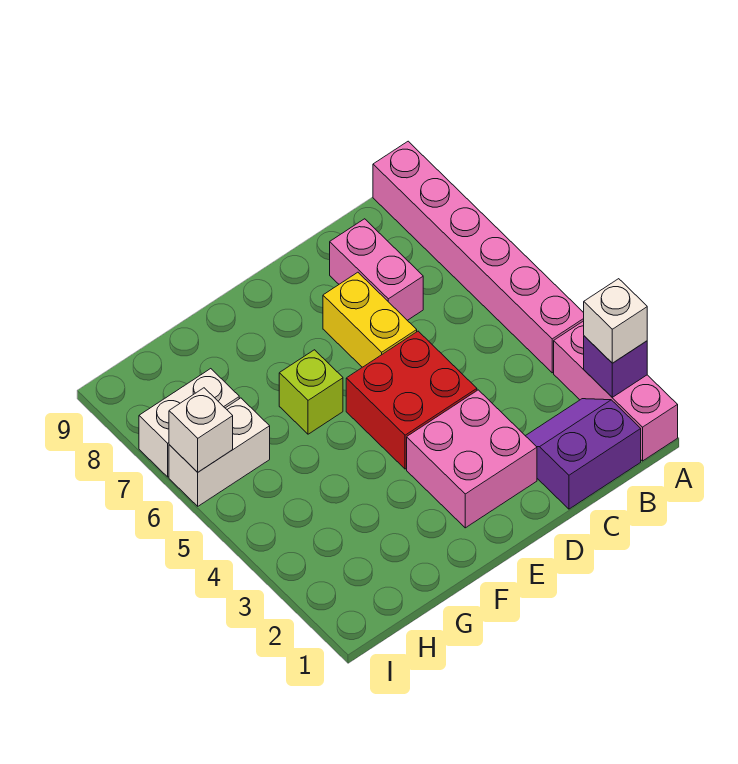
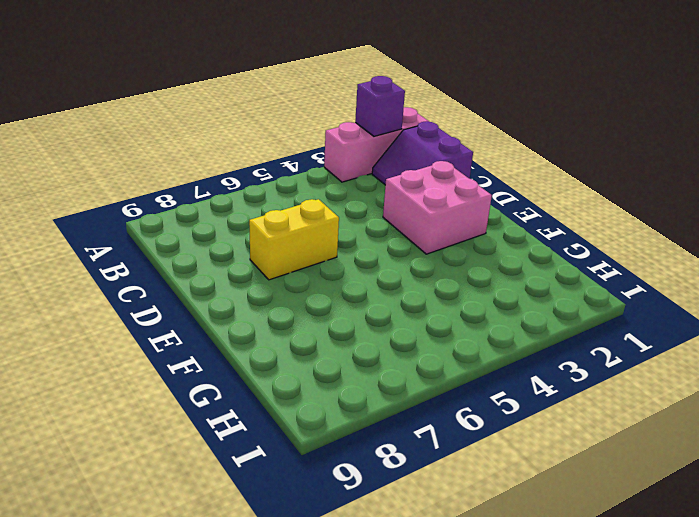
none -> pink brick A4:A9 level 1
none -> pink brick C7:C8 level 1
none -> red brick D4:E5 level 1

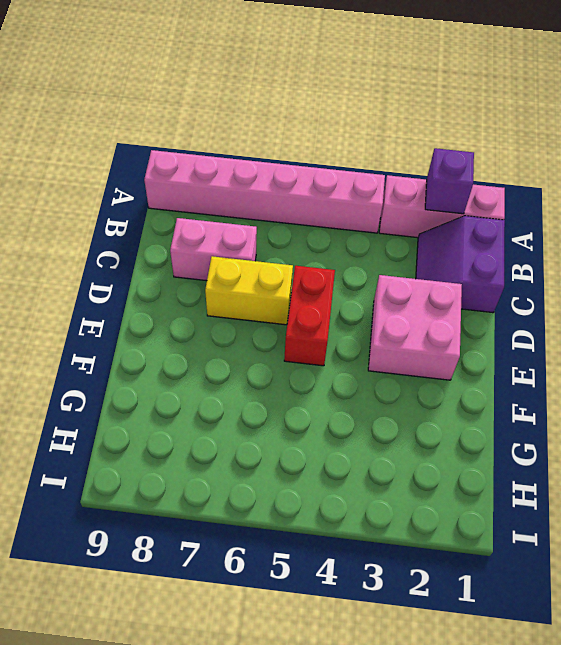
red brick D5:E5 level 1 -> red brick D4:E5 level 1
none -> lime brick F6 level 1
none -> white brick H6:I6 level 1
none -> white brick H7:I7 level 1

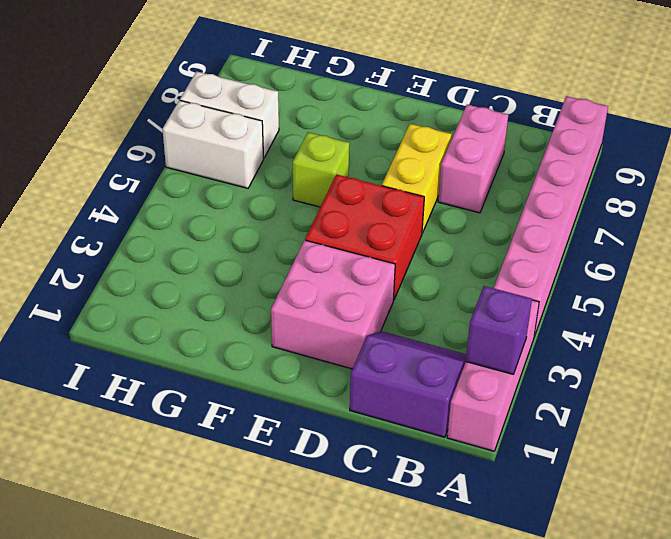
none -> white brick I6 level 2
none -> white brick A2 level 3

